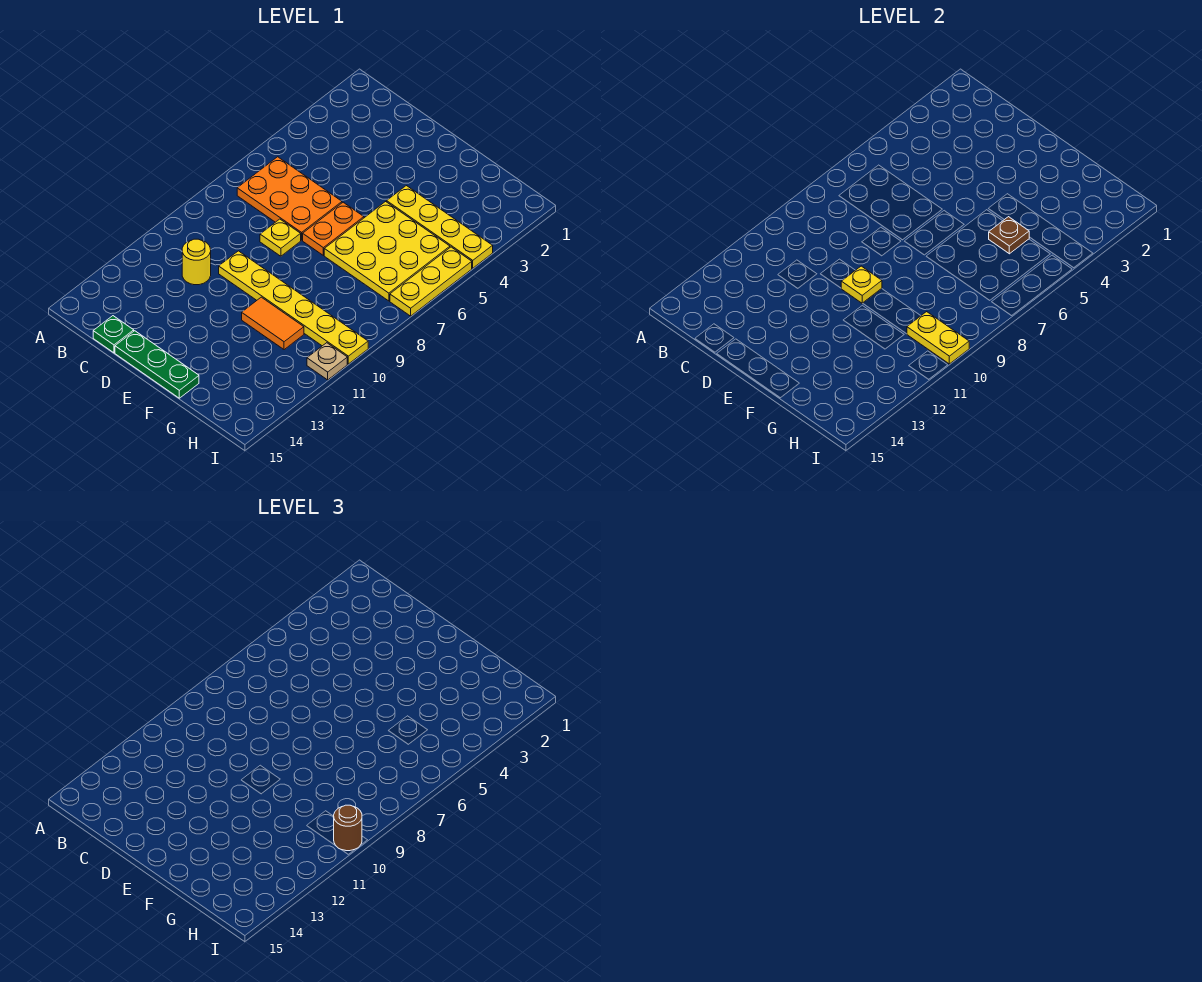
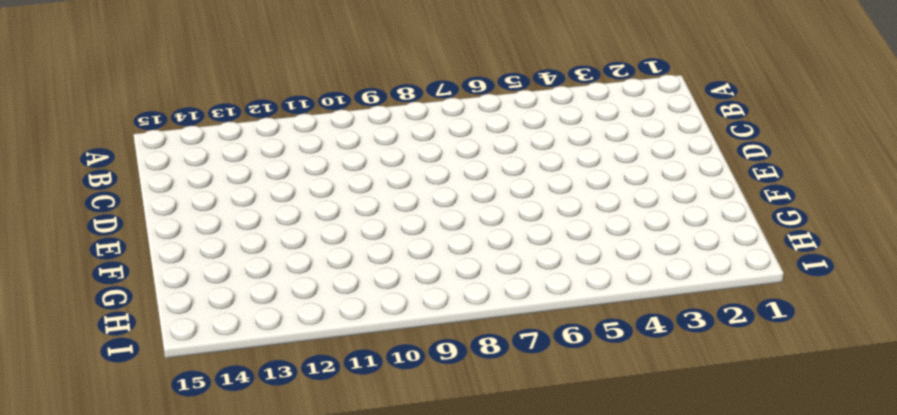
none -> orange plate B6:D7 level 1
none -> yellow round brick C11 level 1
none -> green plate C15 level 1

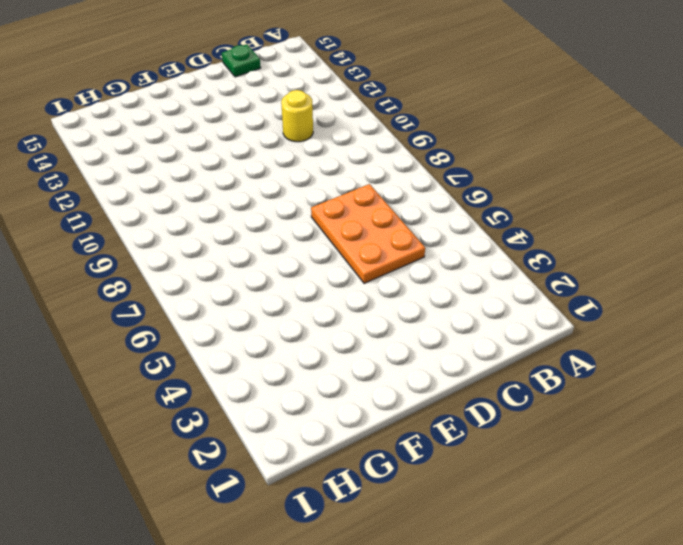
orange plate C5:D7 level 1 -> orange plate B6:D7 level 1
none -> yellow plate D8 level 1
none -> yellow plate D10:I10 level 1
none -> green plate D15:F15 level 1

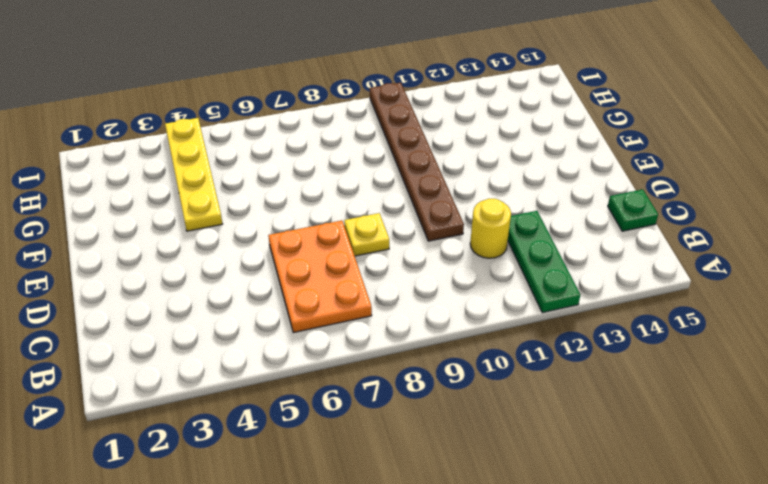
green plate A12:C12 level 1 -> green plate D15:F15 level 1
brown plate D10:I10 level 1 -> yellow plate D10:I10 level 1
none -> orange plate E6:E7 level 1
none -> yellow plate F5:H7 level 1
none -> orange tile F11:G11 level 1

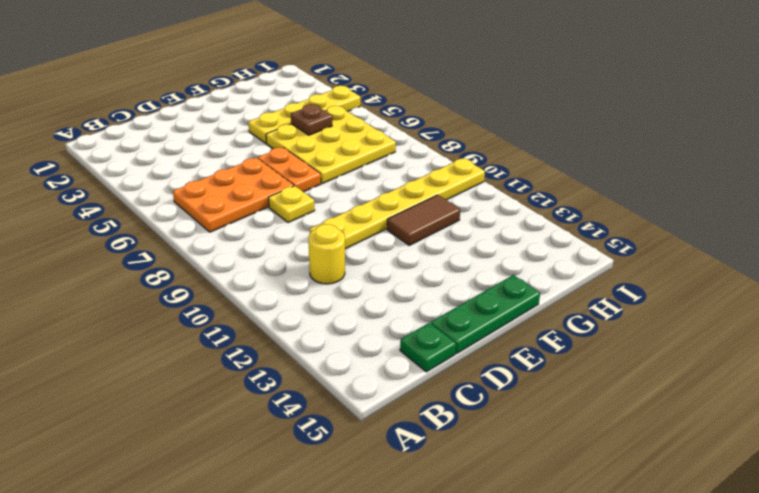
brown tile F11:G11 level 1 -> orange tile F11:G11 level 1
none -> yellow plate I5:I7 level 1
none -> tan plate I11 level 1
none -> yellow plate E10 level 2

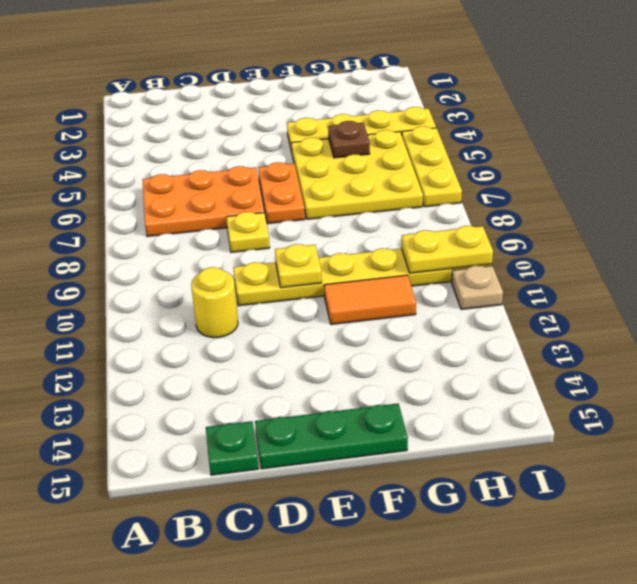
none -> brown round brick I10 level 3

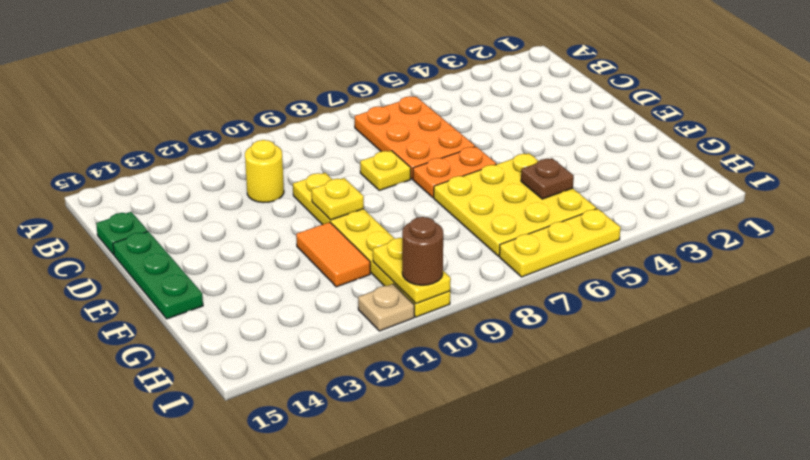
none -> yellow plate F4:I4 level 1

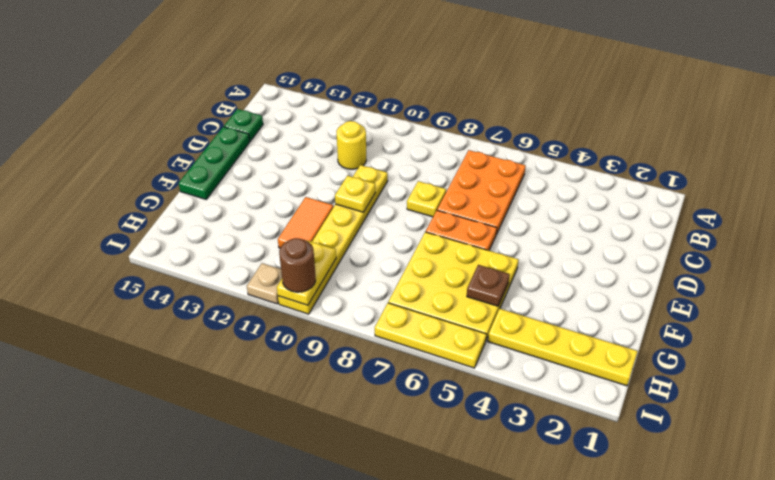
yellow plate H1:H4 level 1 -> yellow plate F4:I4 level 1

